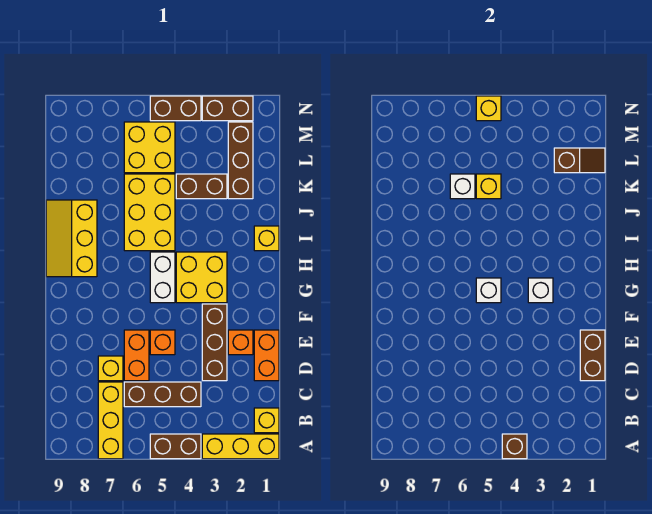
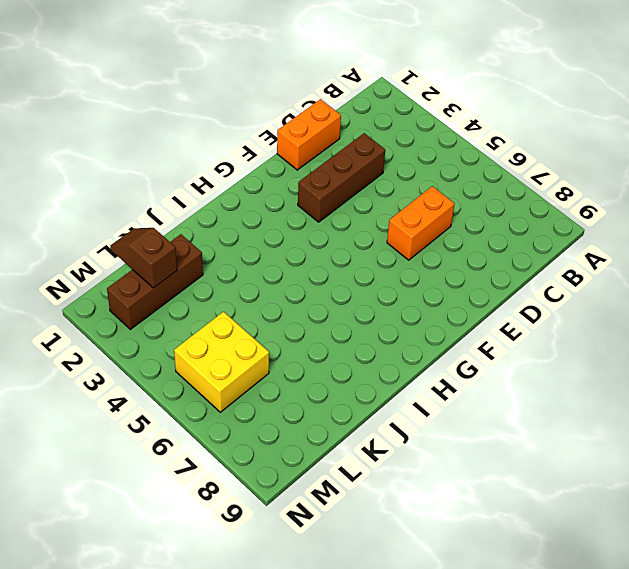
none -> yellow brick A1:A3 level 1
none -> brown brick A4:A5 level 1
none -> yellow brick A7:C7 level 1

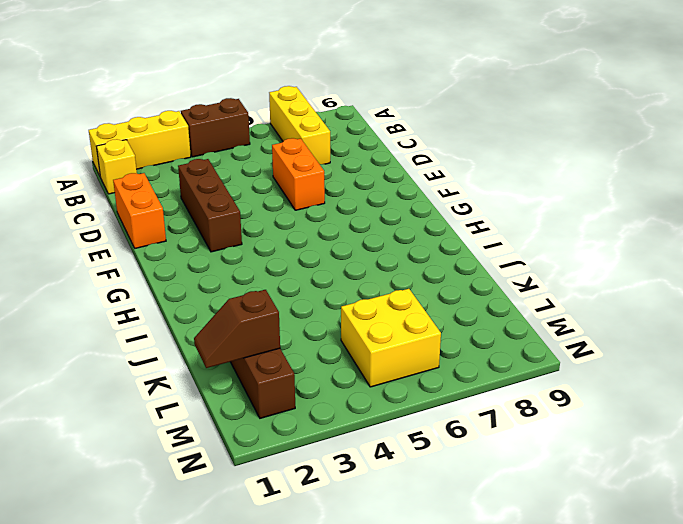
none -> brown brick C4:C6 level 1
none -> yellow brick D7 level 1
none -> orange brick E2 level 1

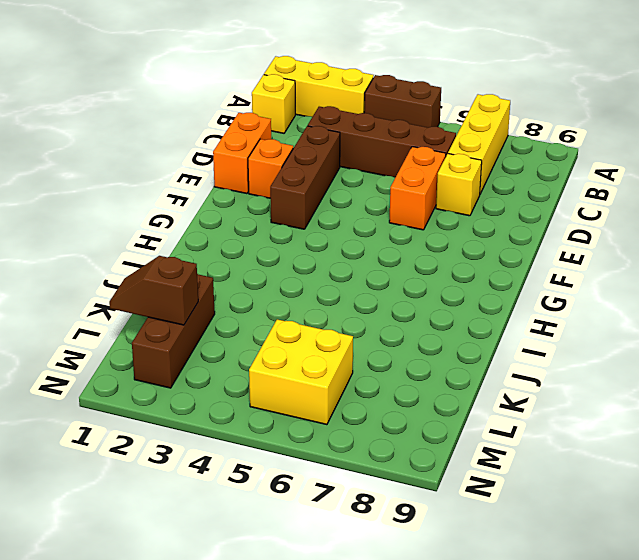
brown brick C3:C6 level 1 -> brown brick C4:C6 level 1
none -> orange brick E5 level 1
none -> yellow brick G3:H4 level 1
none -> white brick G5:H5 level 1

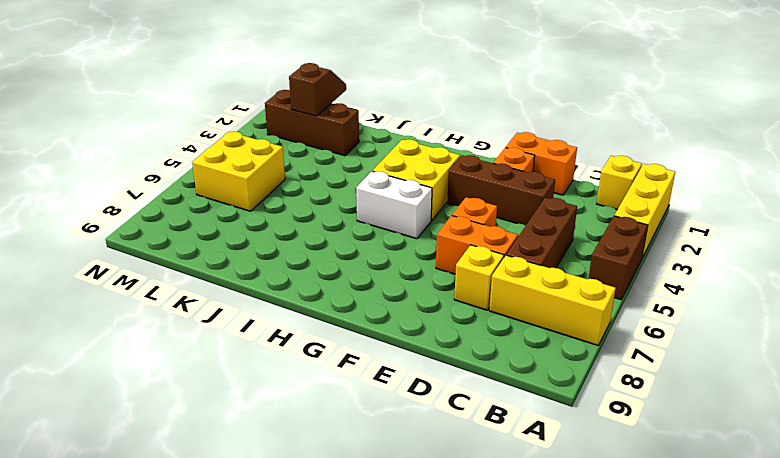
none -> yellow slope H8:J9 level 1 top 8
none -> yellow brick I1 level 1
none -> yellow brick I5:K6 level 1

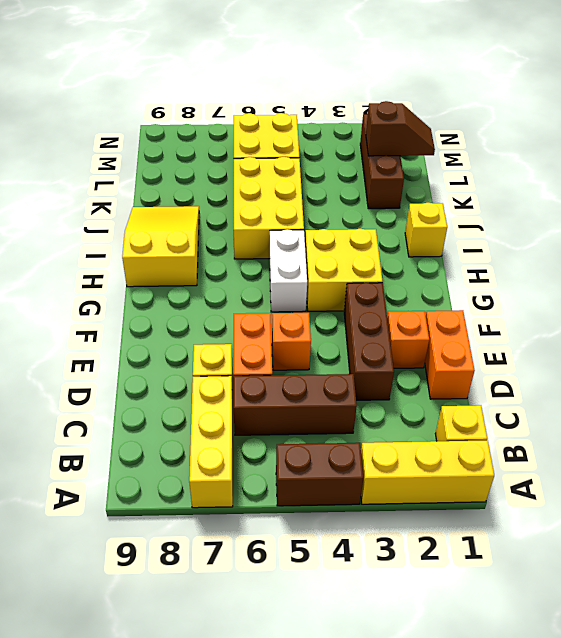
yellow slope H8:J9 level 1 top H -> yellow slope H8:J9 level 1 top 8
none -> brown brick K3:K4 level 1
none -> brown brick N2:N3 level 1
none -> brown brick N4:N5 level 1

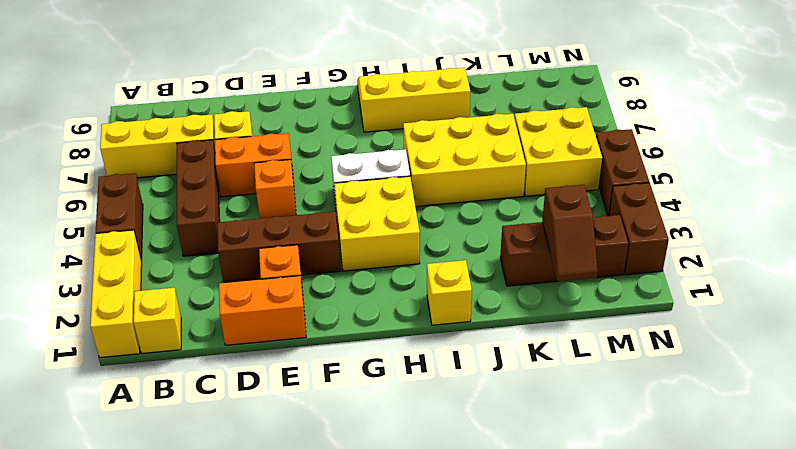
none -> brown brick K3:K4 level 1
none -> brown brick A4 level 2
none -> brown brick D1:E1 level 2

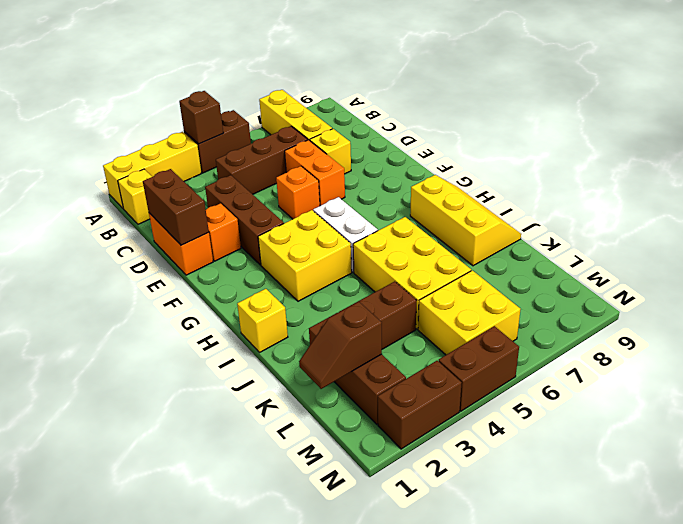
none -> white brick G3 level 2
none -> white brick G5 level 2
none -> yellow brick K5 level 2

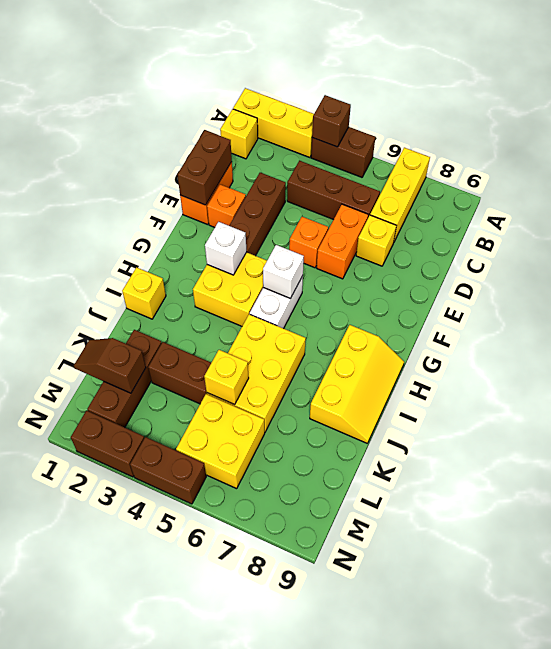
none -> white brick K6 level 2
none -> yellow brick N5 level 2

